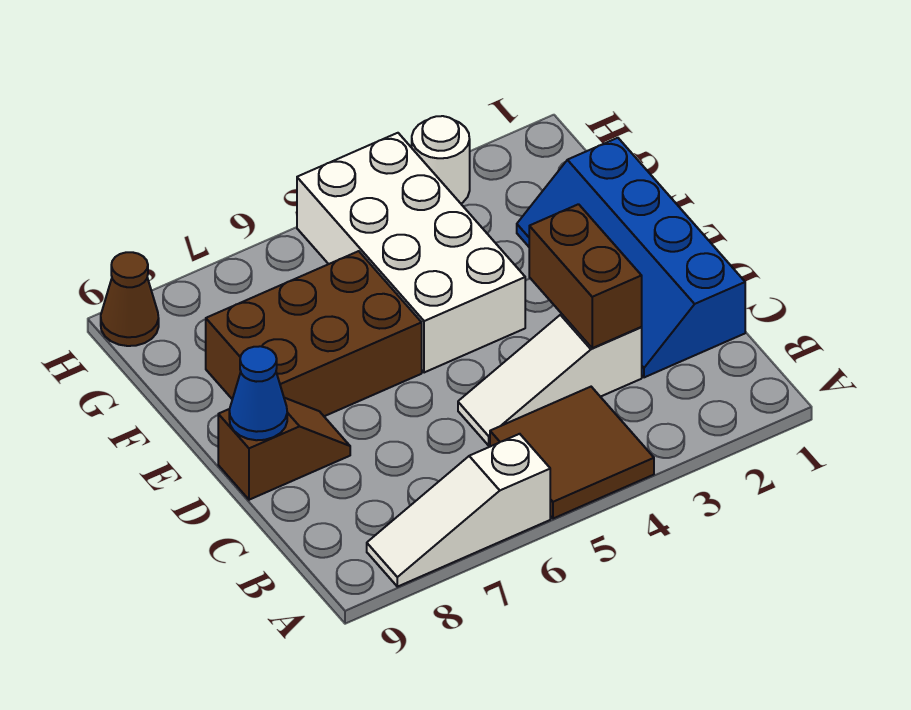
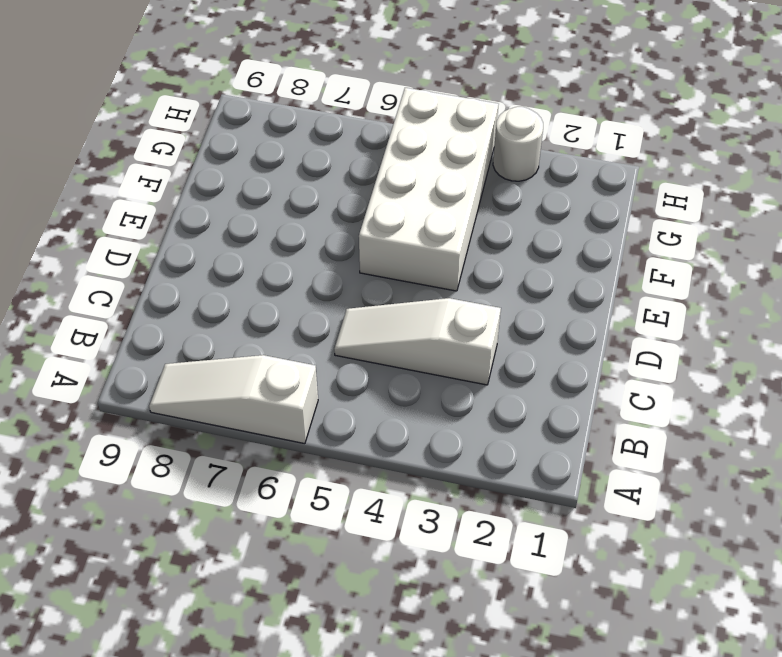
none -> brown tile A4:B5 level 1
none -> blue slope C1:F2 level 1 top 1

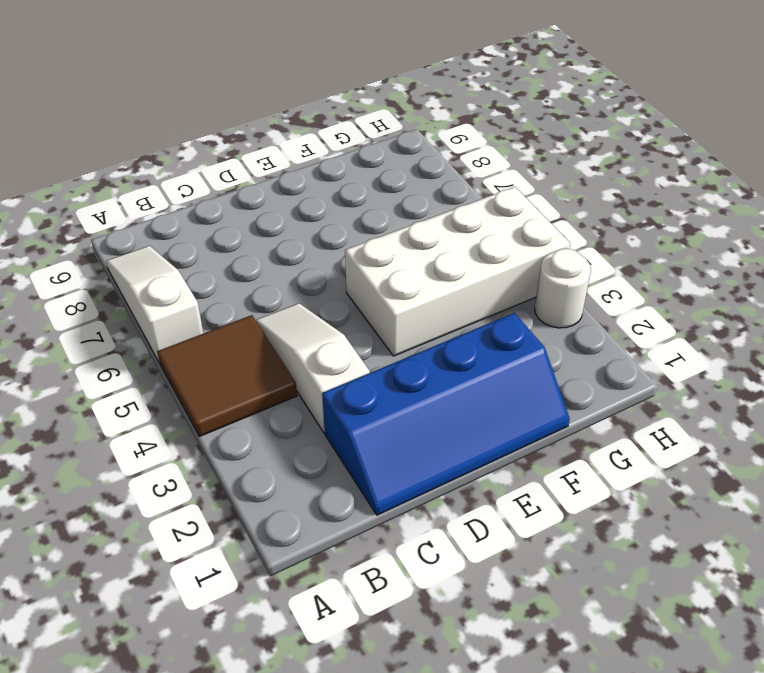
blue slope C1:F2 level 1 top 2 -> blue slope C1:F2 level 1 top 1
none -> brown slope D8:D9 level 1 top 9
none -> brown brick E6:F8 level 1

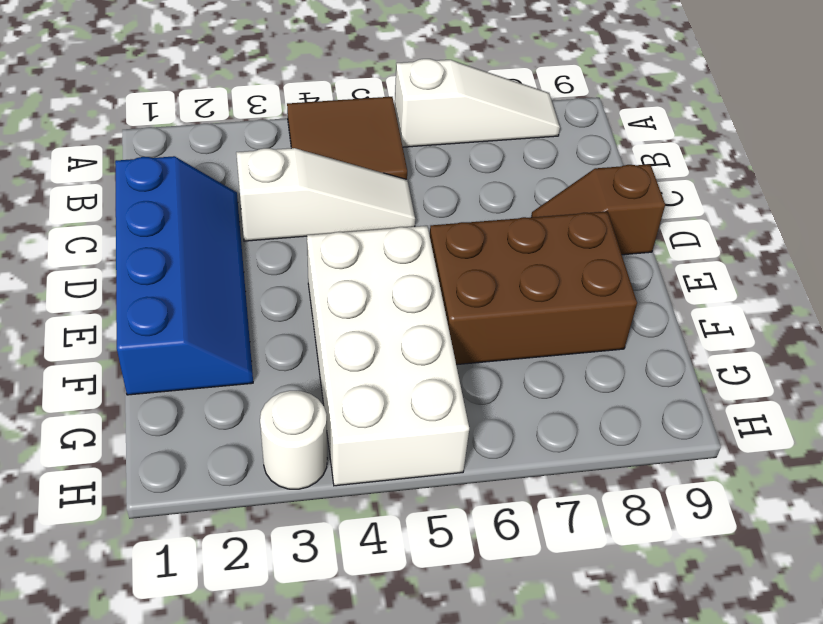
none -> brown cone H9 level 1
none -> brown brick C3:D3 level 2

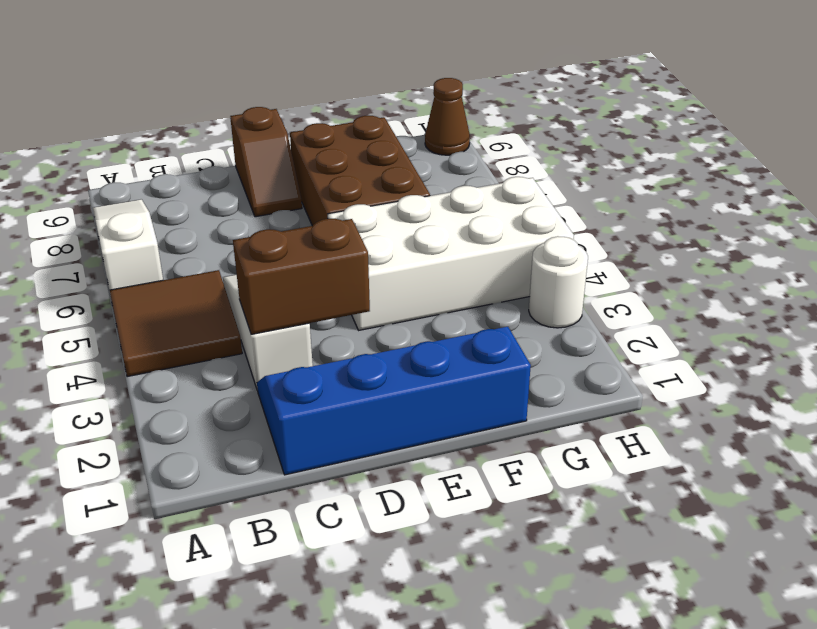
none -> blue cone D9 level 2

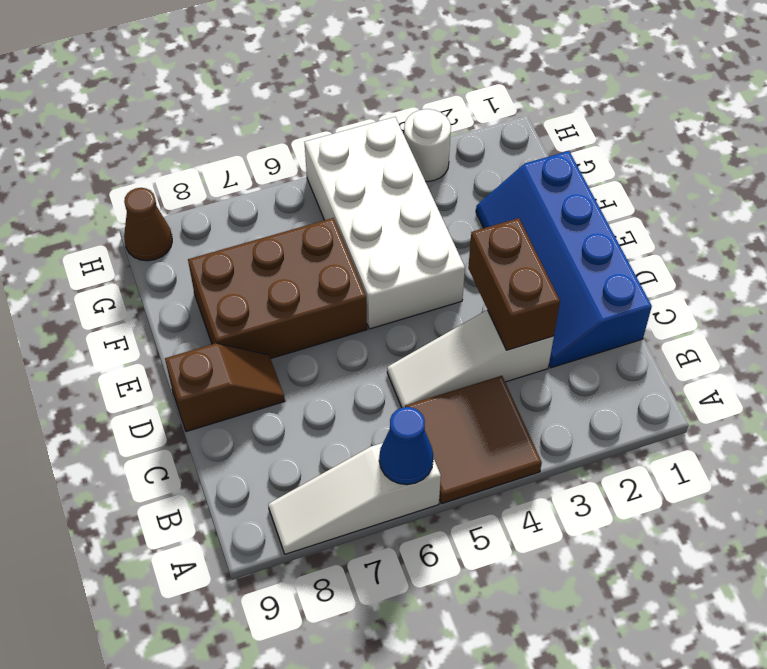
blue cone A6 level 2 -> blue cone D9 level 2

